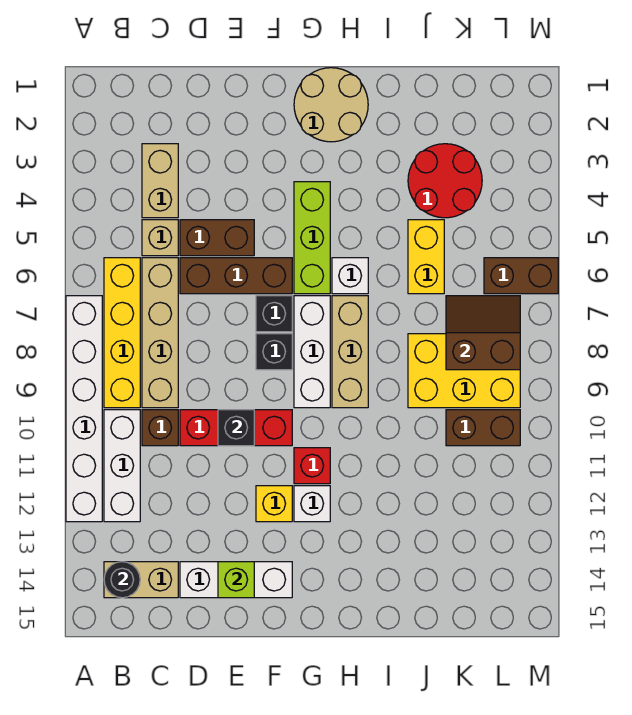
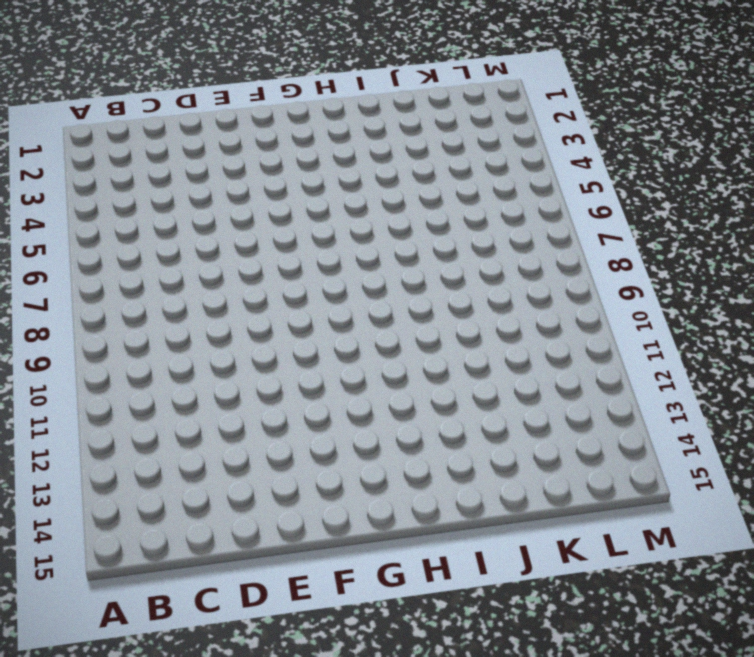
none -> white brick A7:A12 level 1
none -> yellow brick B6:B9 level 1
none -> white brick B10:B12 level 1
none -> tan brick B14:C14 level 1

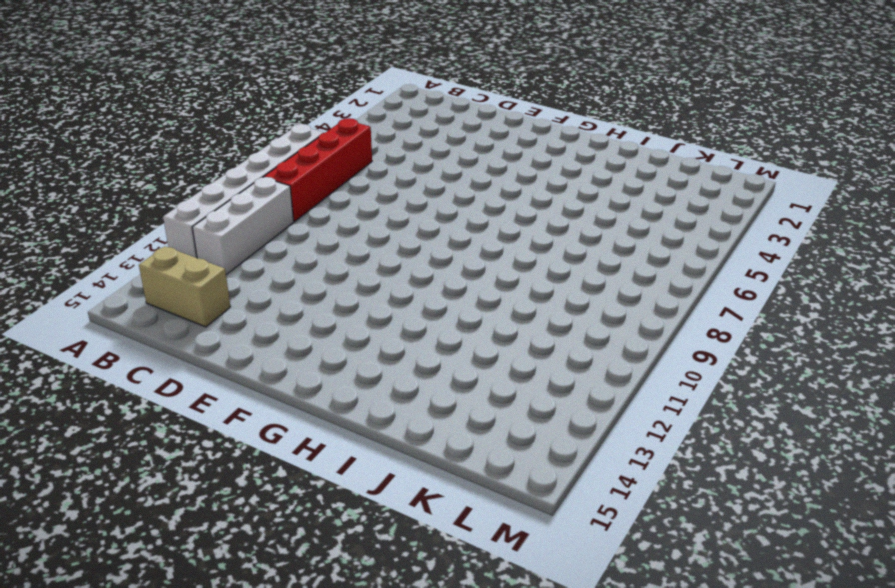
red brick B6:B9 level 1 -> yellow brick B6:B9 level 1
none -> tan brick C3:C4 level 1
none -> tan brick C5 level 1
none -> tan brick C6:C9 level 1
none -> brown brick C10 level 1

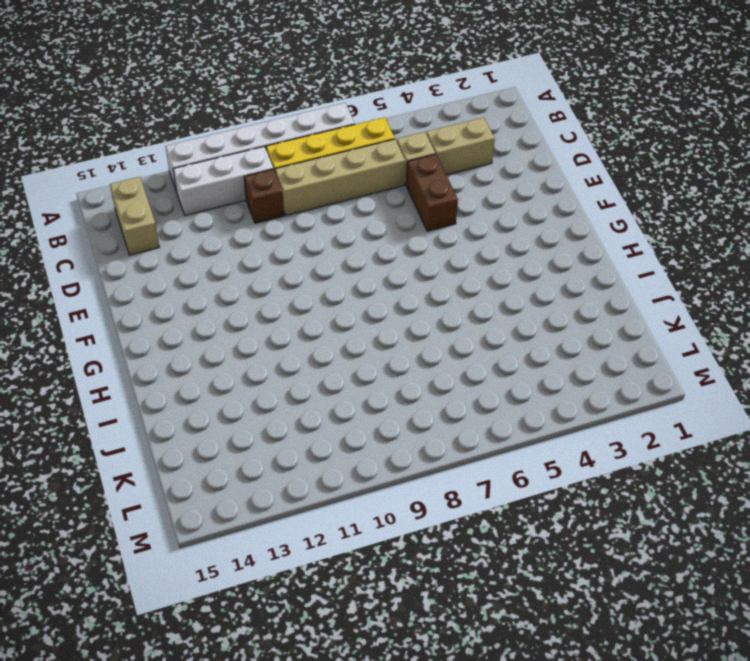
none -> brown brick D6:F6 level 1
none -> red brick D10:F10 level 1
none -> white brick D14:F14 level 1
none -> black brick F7 level 1

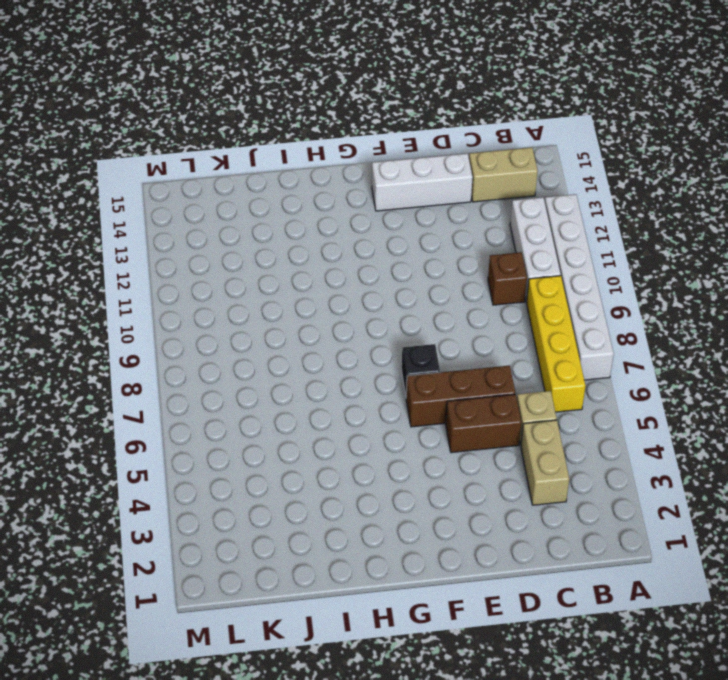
none -> tan brick C6:C9 level 1
none -> red brick D10:F10 level 1
none -> black brick F8 level 1
none -> yellow brick F12 level 1

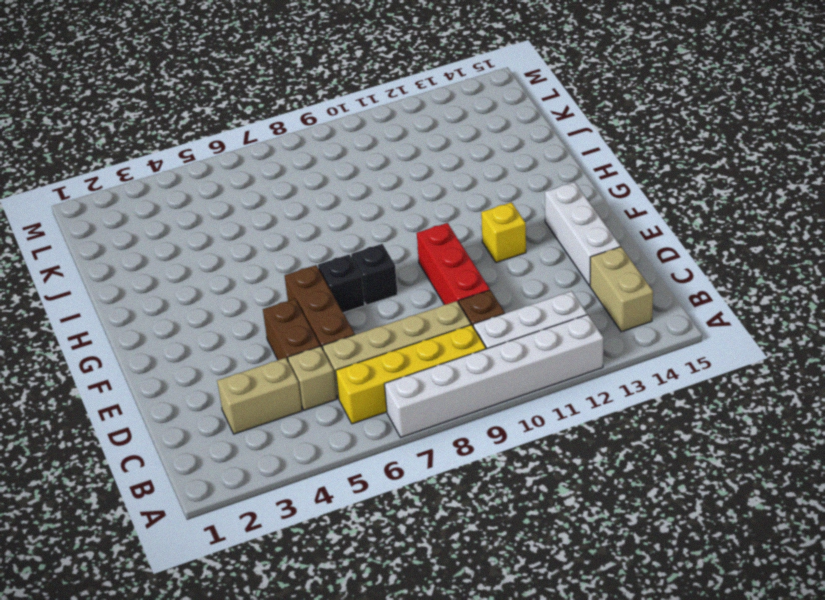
none -> tan round brick G1:H2 level 1
none -> lime brick G4:G6 level 1
none -> white brick G7:G9 level 1
none -> red brick G11 level 1

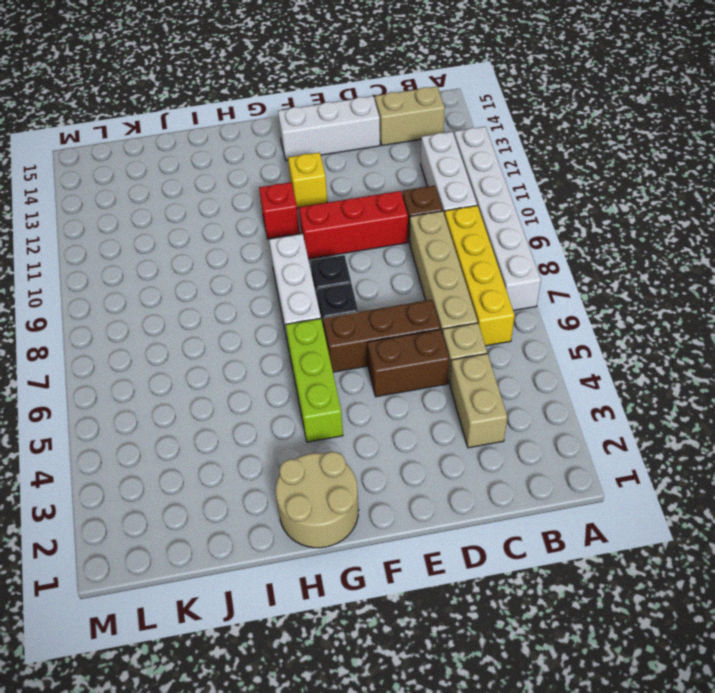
none -> white brick G12 level 1
none -> white brick H6 level 1
none -> tan brick H7:H9 level 1
none -> red round brick J3:K4 level 1

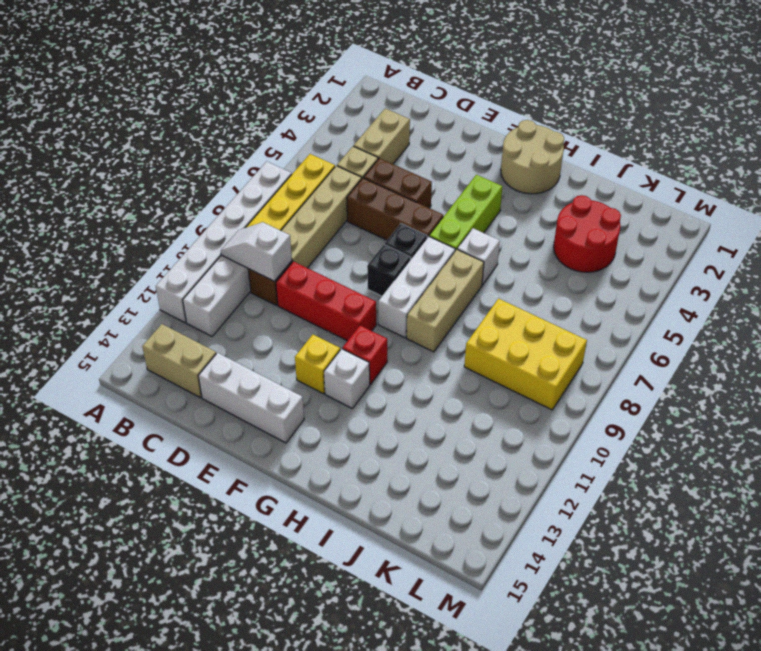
white slope B10:C10 level 2 top C -> none
none -> yellow brick J5:J6 level 1
none -> brown brick K10:L10 level 1
none -> brown brick L6:M6 level 1
none -> black round brick B14 level 2

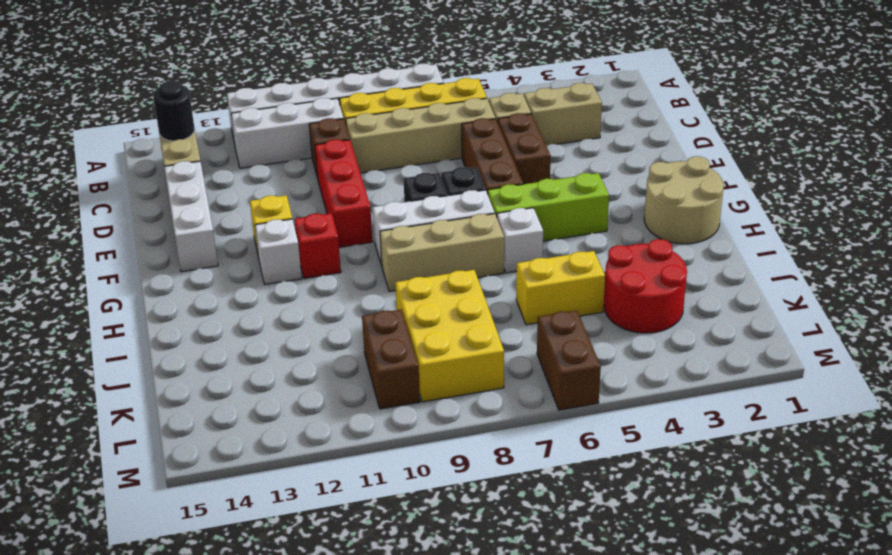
none -> black brick E10 level 2
none -> lime brick E14 level 2
none -> brown slope K7:L8 level 2 top 8

